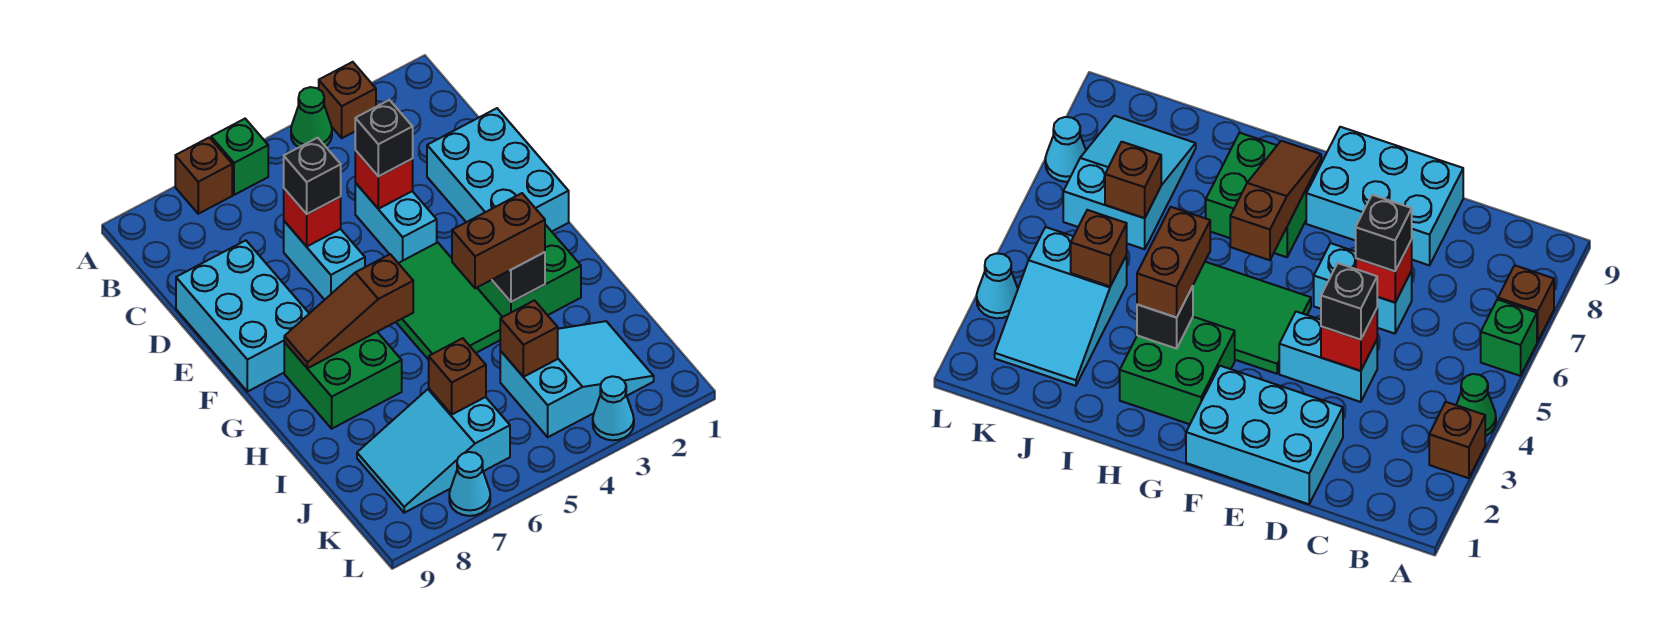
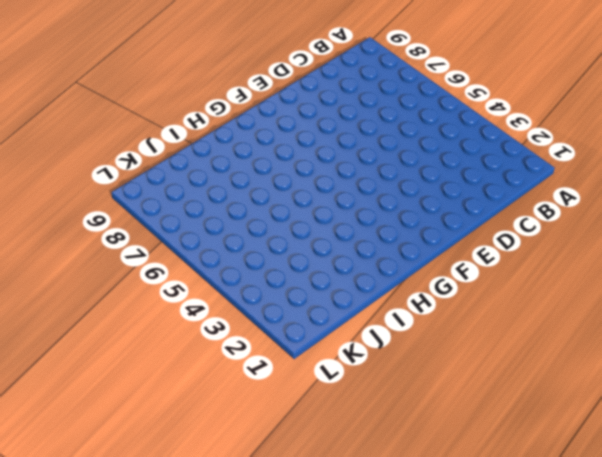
none -> brown brick A3 level 1
none -> green cone A4 level 1
none -> green brick A6 level 1

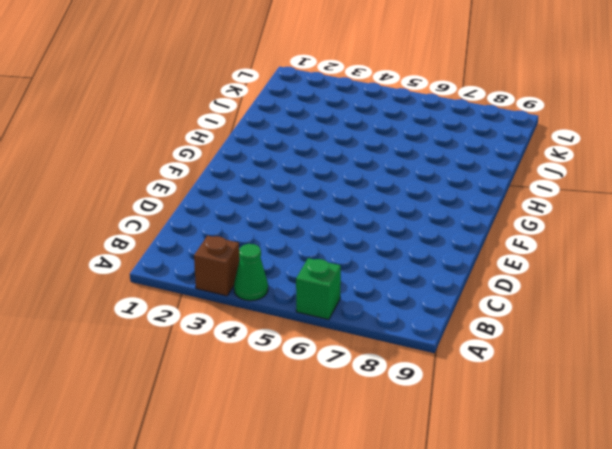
none -> brown brick A7 level 1
none -> cyan brick D1:F2 level 1
none -> cyan brick D4:E4 level 1

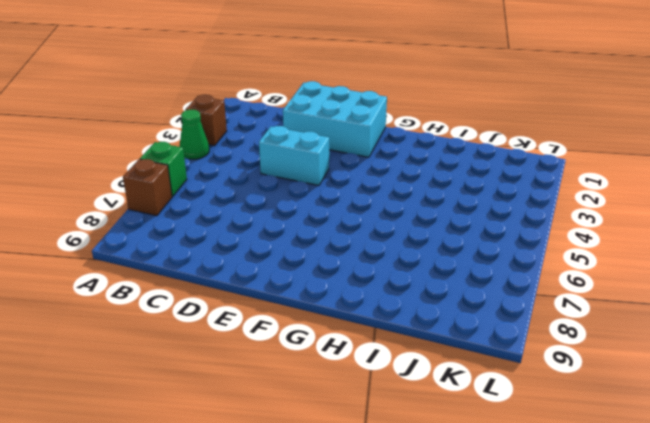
none -> cyan brick D6:E6 level 1
none -> cyan brick D8:F9 level 1
none -> green tile F4:H5 level 1

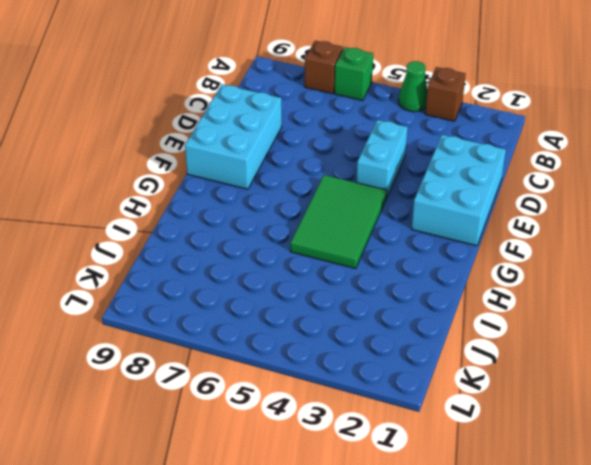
none -> cyan brick D6:E6 level 1
none -> green brick G2:H3 level 1
none -> green brick G7:H8 level 1

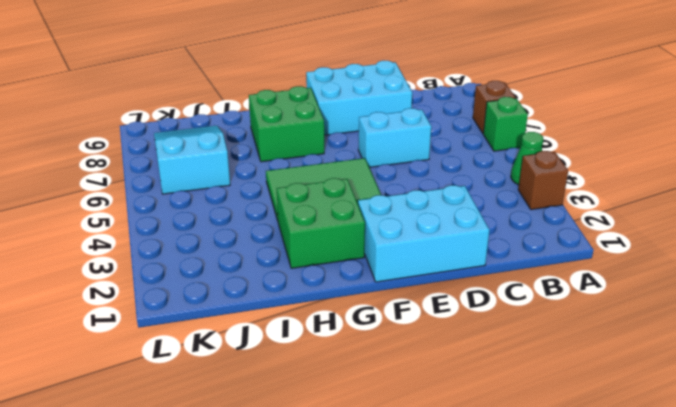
none -> cyan brick D4:E4 level 1
none -> cyan slope J2:K4 level 1 top 4
none -> cyan cone L3 level 1

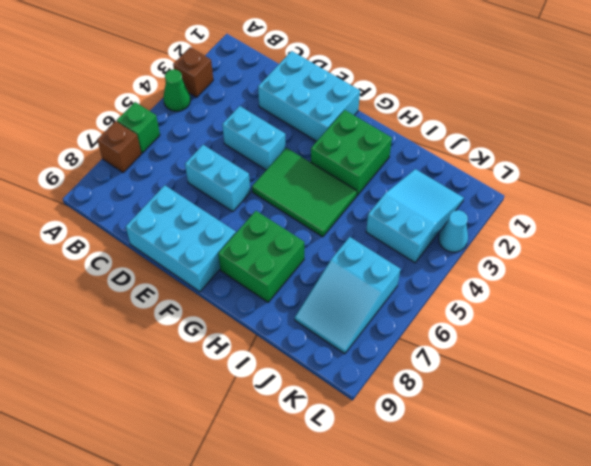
none -> cyan cone L7 level 1
none -> red brick D4 level 2
none -> red brick D6 level 2

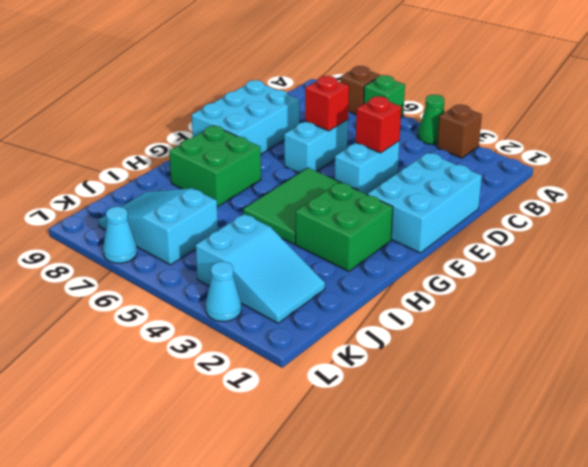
none -> brown slope G6:G8 level 2 top 6
none -> black brick H3 level 2
none -> brown brick J4 level 2

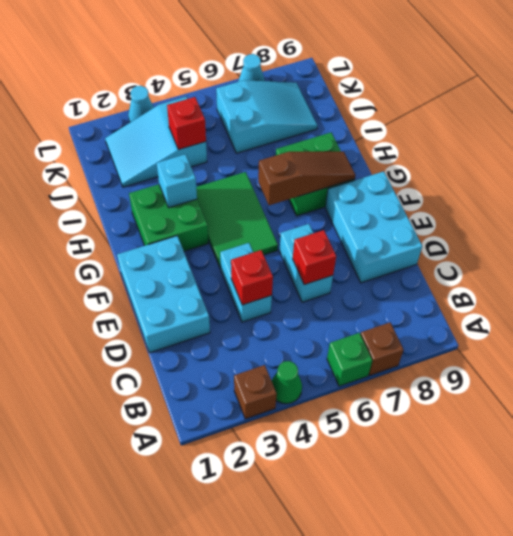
cyan brick H3 level 2 -> black brick H3 level 2
red brick J4 level 2 -> brown brick J4 level 2
none -> brown brick J6 level 2
none -> black brick D4 level 3
none -> black brick D6 level 3

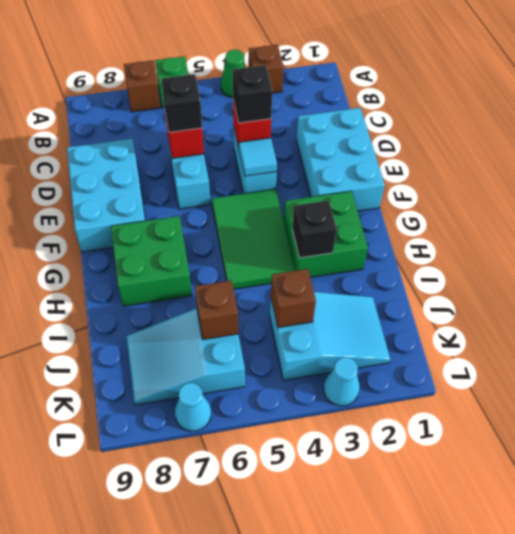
cyan tile E4 level 2 -> none
none -> brown slope G6:G8 level 2 top 6
none -> brown brick H3:H4 level 3

